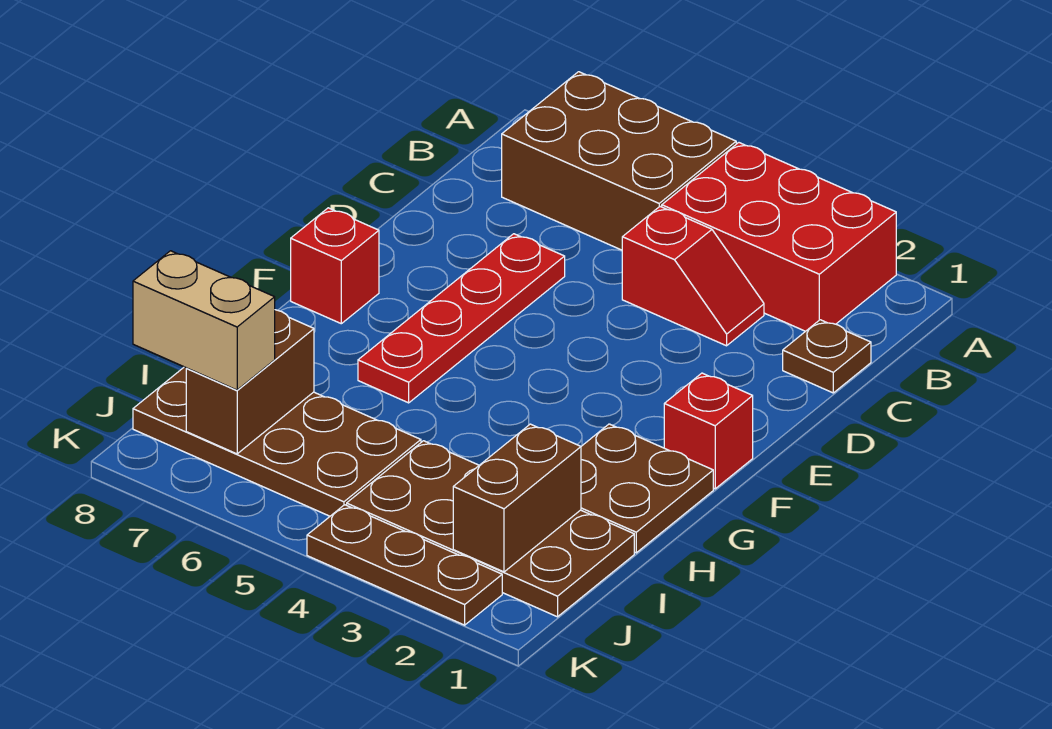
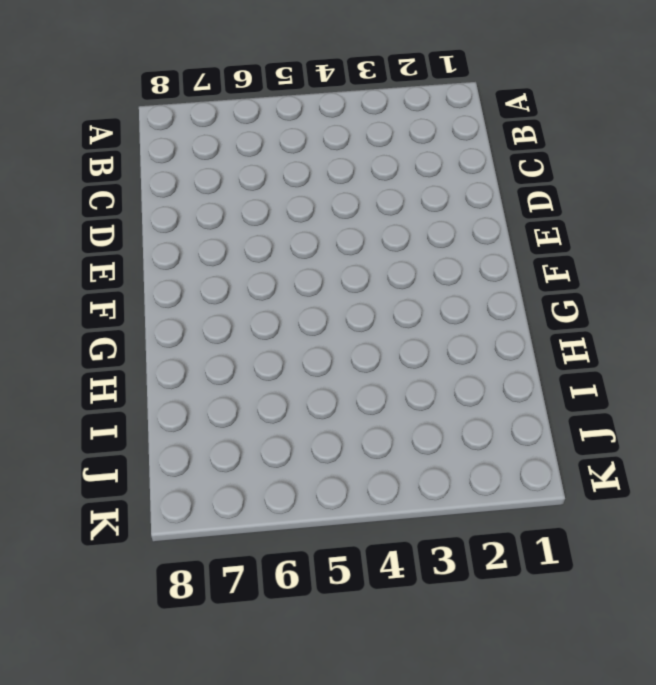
none -> red brick A2:B4 level 1
none -> brown brick A5:B7 level 1
none -> brown plate C1 level 1

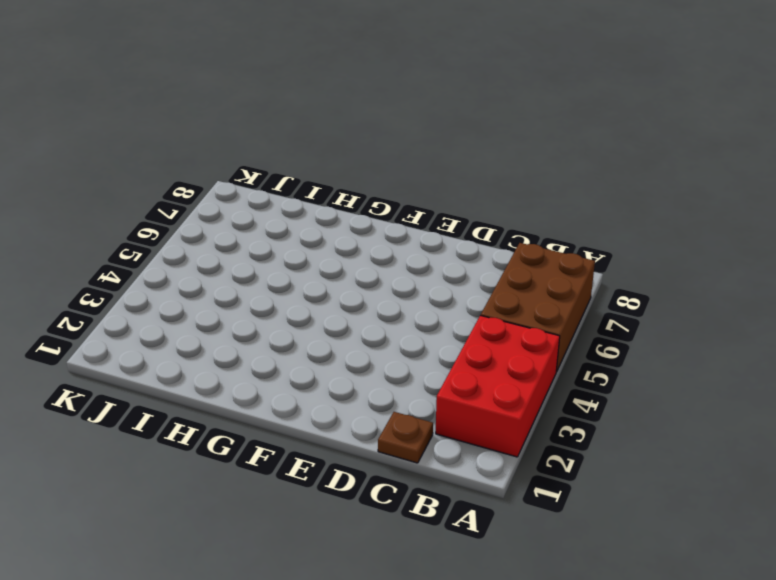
none -> red slope C3:C4 level 1 top 4
none -> red plate D6:G6 level 1
none -> red brick F1 level 1

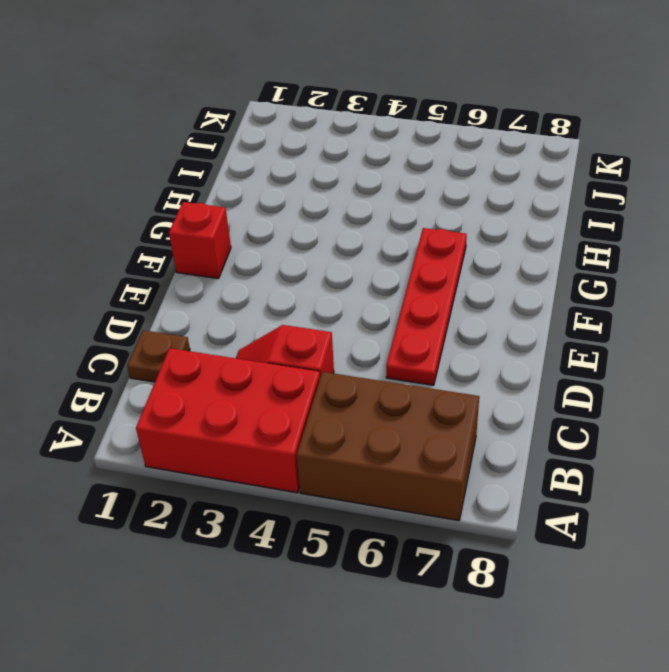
none -> red brick F8 level 1
none -> brown plate G1:H2 level 1
none -> brown plate I1:J4 level 1

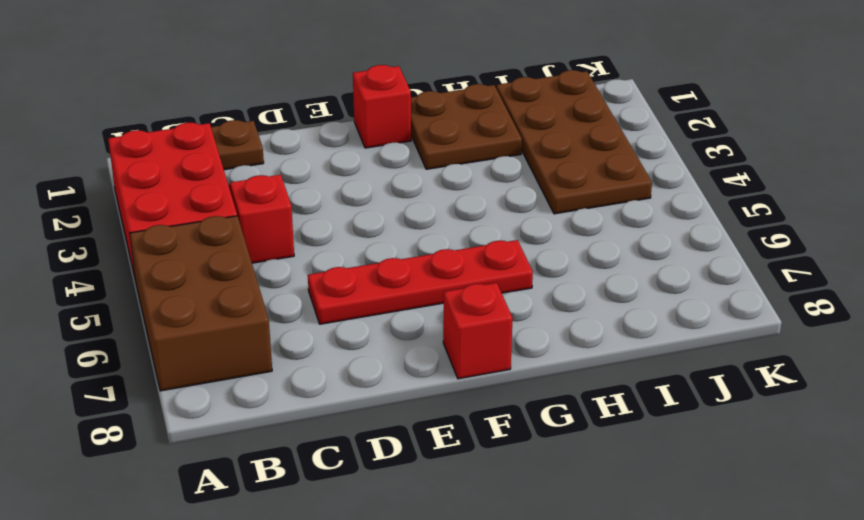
none -> brown plate I5:J8 level 1
none -> brown plate K2:K4 level 1
none -> brown brick I2:J2 level 2

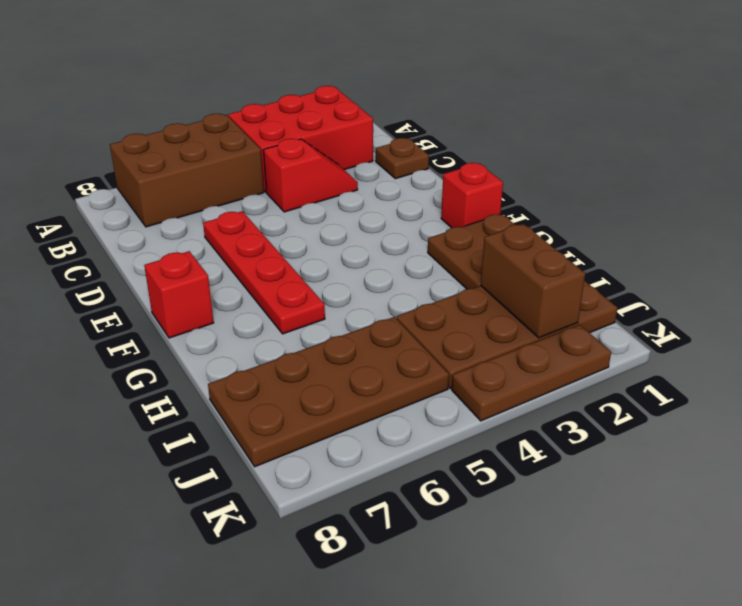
none -> brown brick I7:J7 level 2
none -> tan brick J7:J8 level 3

